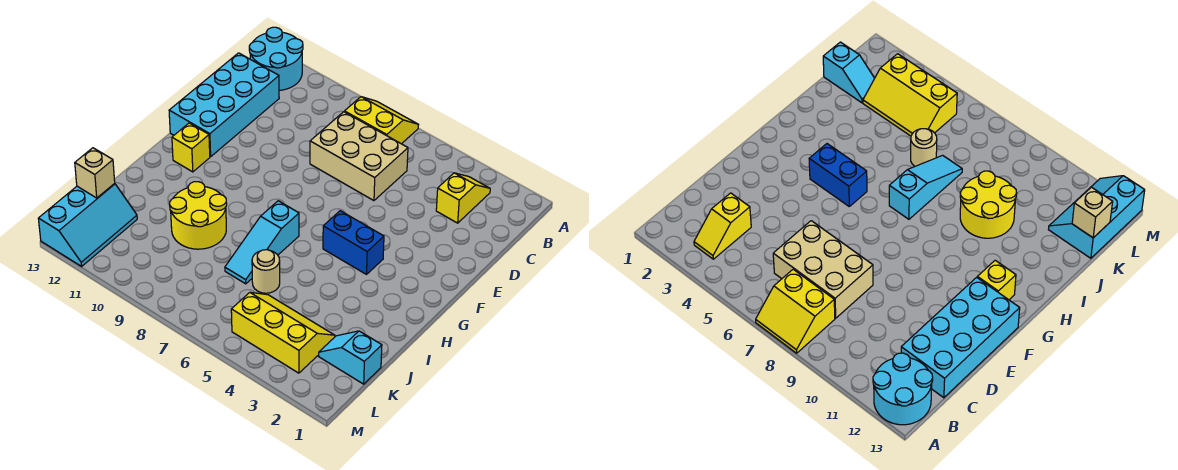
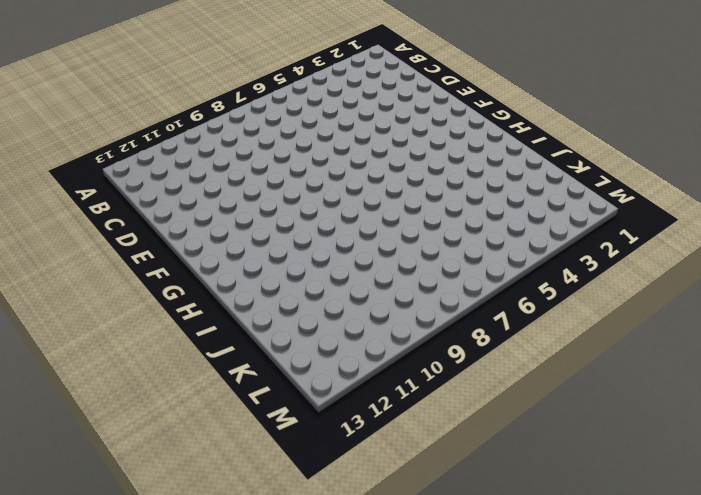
none -> yellow slope A7:B8 level 1 top B
none -> cyan round brick A12:B13 level 1
none -> yellow slope B3:C3 level 1 top C

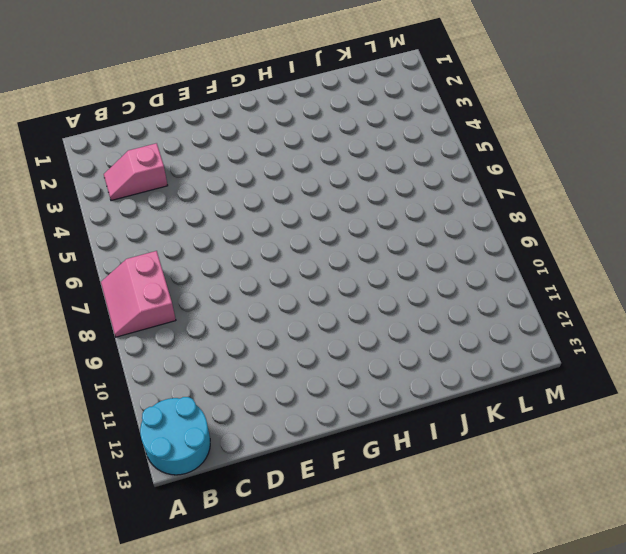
pink slope A7:B8 level 1 top B -> yellow slope A7:B8 level 1 top B
pink slope B3:C3 level 1 top C -> yellow slope B3:C3 level 1 top C
none -> tan brick C6:D8 level 1
none -> cyan brick C12:F13 level 1
none -> blue brick G4:G5 level 1

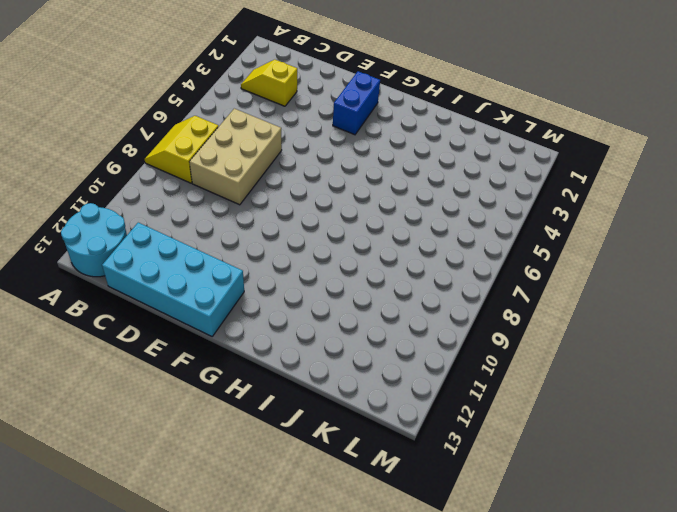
blue brick F2:F3 level 1 -> blue brick G4:G5 level 1
none -> yellow brick G12 level 1
none -> cyan slope H7:J7 level 1 top H
none -> yellow round brick I9:J10 level 1

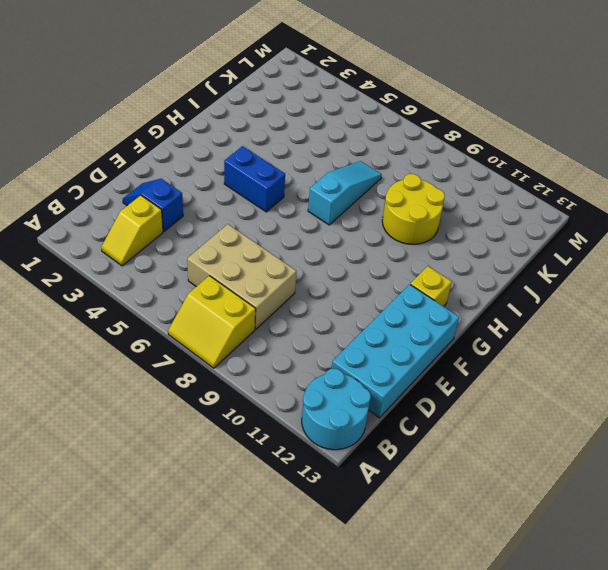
blue slope D2:D3 level 1 top 3 -> none
none -> tan round brick J6 level 1
none -> cyan slope K1:K2 level 1 top 1
none -> yellow slope K3:L5 level 1 top L

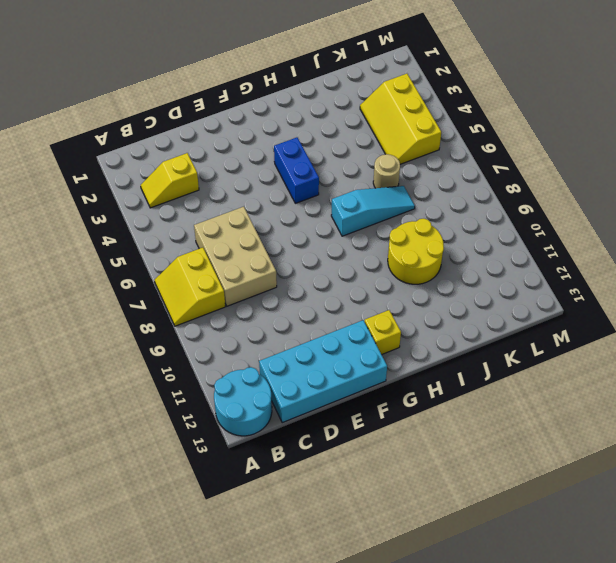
none -> cyan slope K1:K2 level 1 top 1
none -> cyan slope K12:M13 level 1 top 13
none -> tan brick K13 level 2

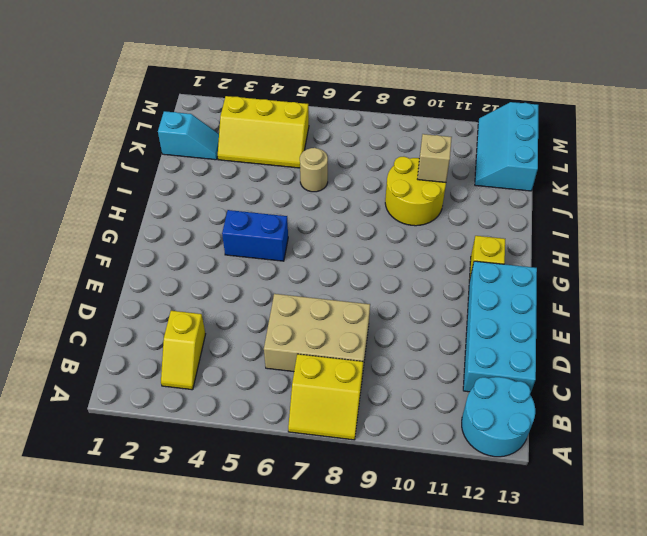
tan brick J10 level 2 -> tan brick K13 level 2
none -> cyan slope H7:J7 level 1 top H

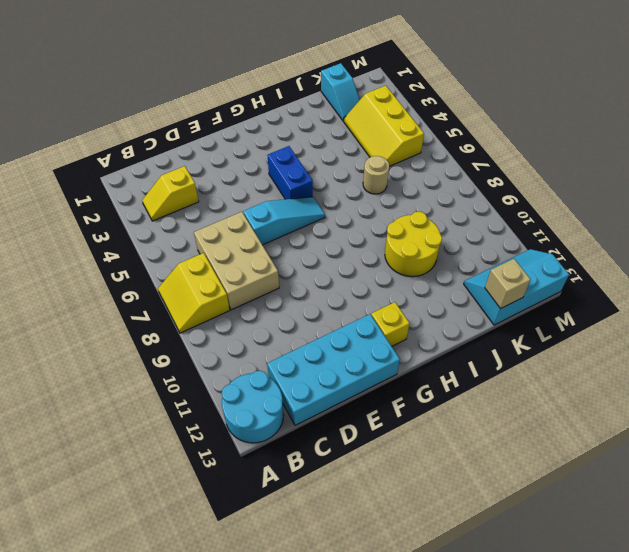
cyan slope E6:G6 level 1 top E -> cyan slope H7:J7 level 1 top H

